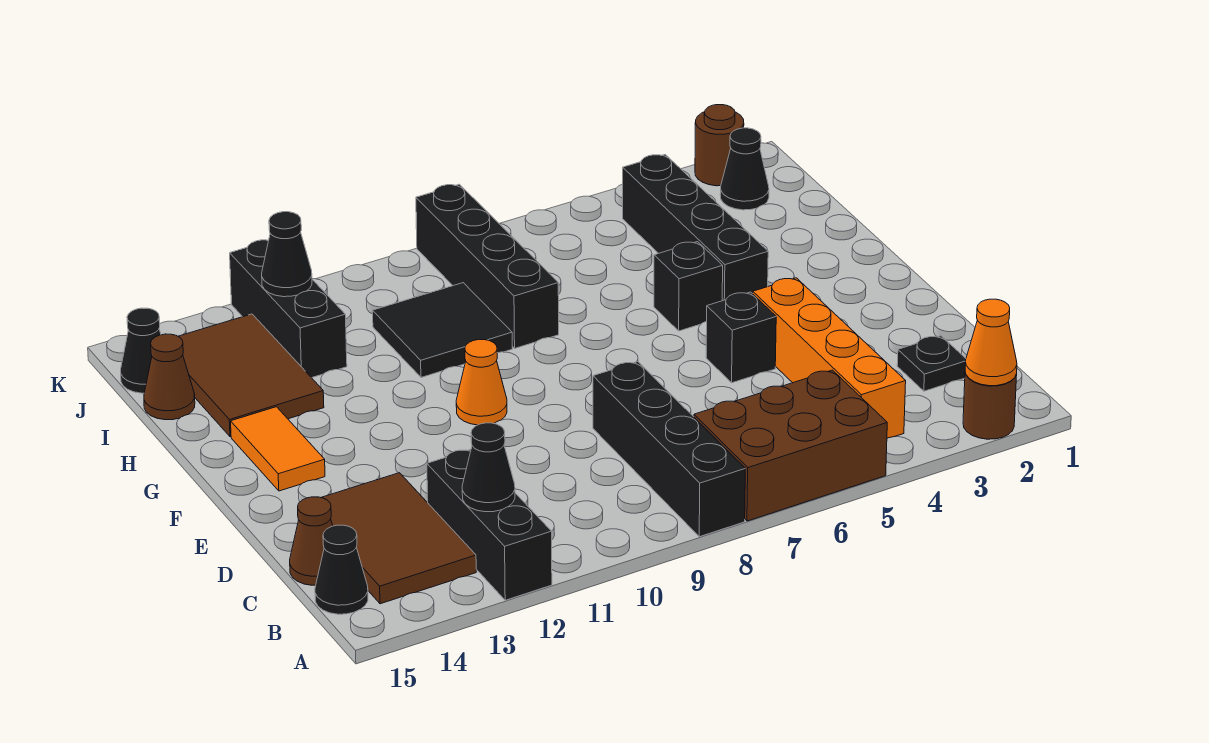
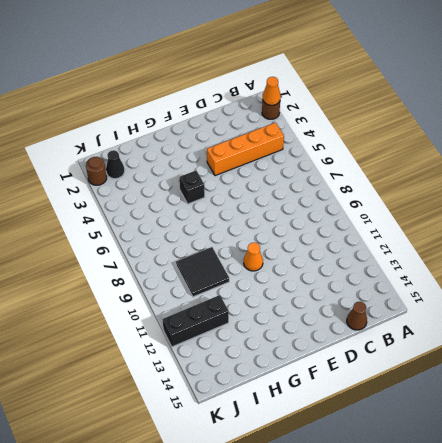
none -> brown brick A5:B7 level 1
none -> black brick A8:D8 level 1
none -> black brick A12:C12 level 1

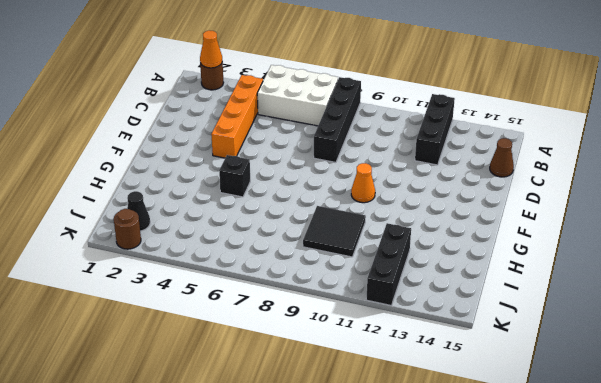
white brick A5:B7 level 1 -> brown brick A5:B7 level 1
none -> brown tile B13:D14 level 1
none -> black cone B15 level 1
none -> black plate C2 level 1

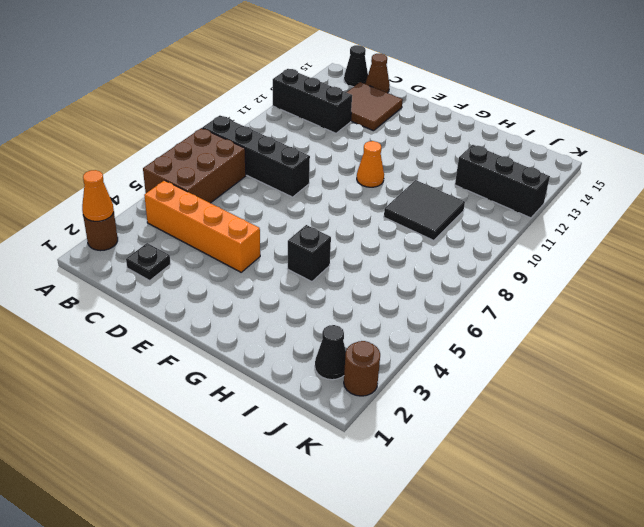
brown tile C13:D14 level 1 -> brown tile B13:D14 level 1
none -> black brick E5 level 1
none -> orange tile F14:G14 level 1
none -> black brick G4:J4 level 1

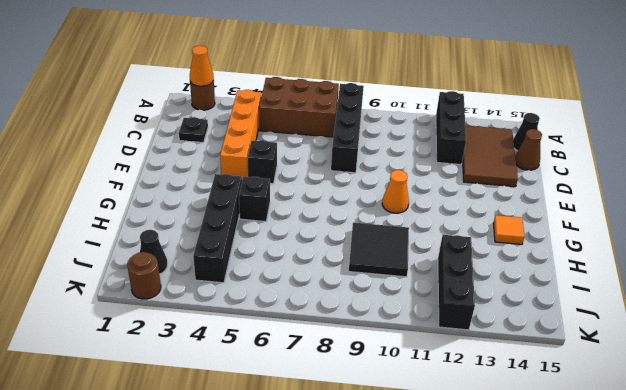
orange tile G14 level 1 -> orange tile F14:G14 level 1
none -> black brick H8:K8 level 1
none -> brown tile H13:J14 level 1
none -> brown cone I15 level 1

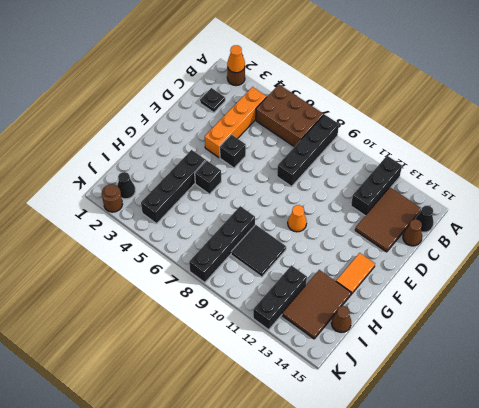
none -> black cone J15 level 1
none -> black cone B12 level 2
none -> black cone J12 level 2

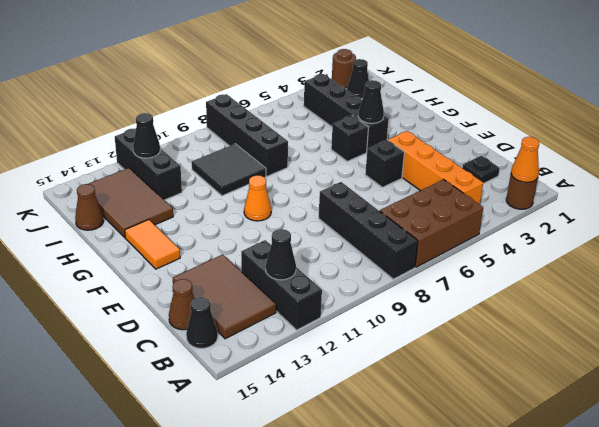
black cone G4 level 2 -> black cone J15 level 1

